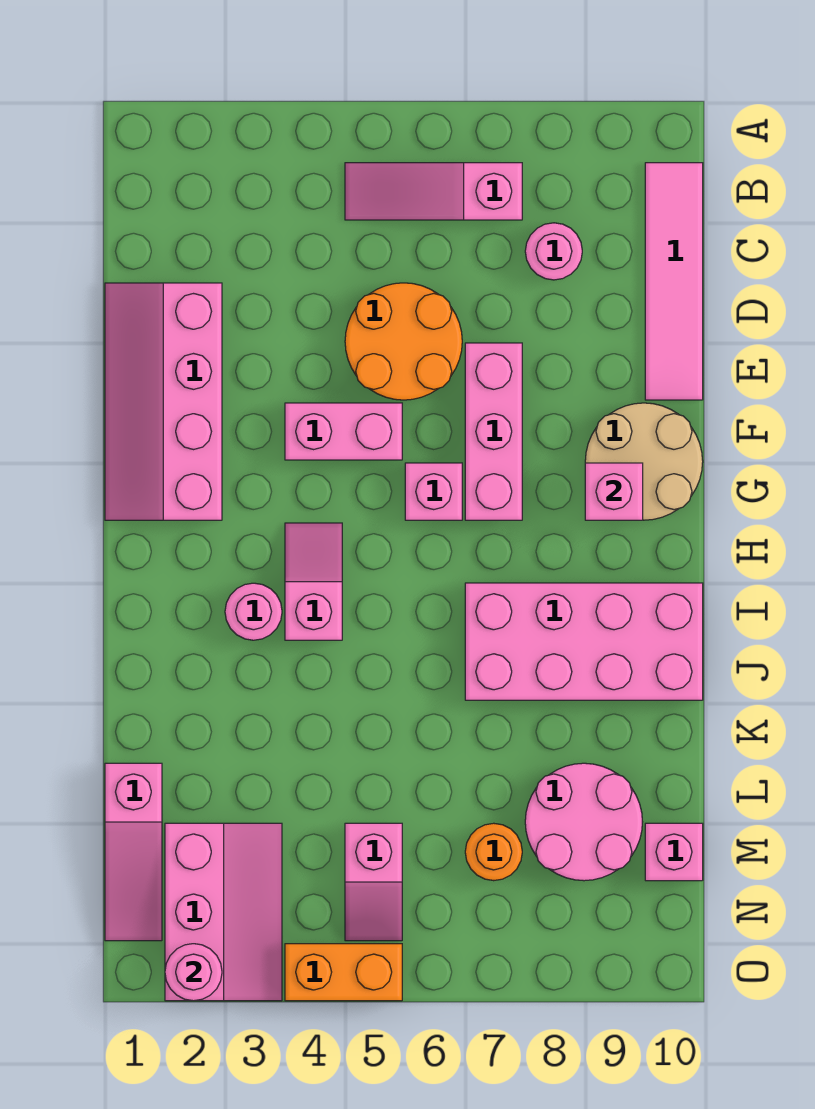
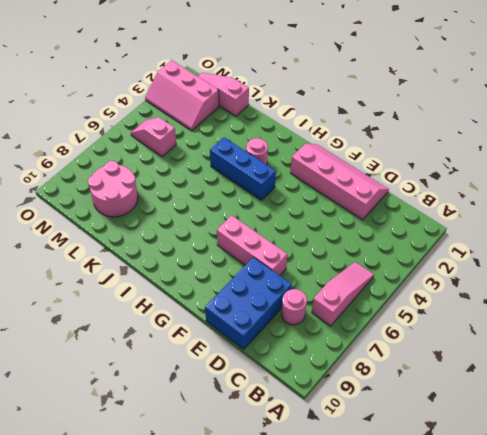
blue brick D8:E10 level 1 -> pink tile B10:E10 level 1
blue brick H4:J4 level 1 -> pink slope H4:I4 level 1 top I
none -> orange round brick D5:E6 level 1
none -> pink brick F4:F5 level 1
none -> tan round brick F9:G10 level 1

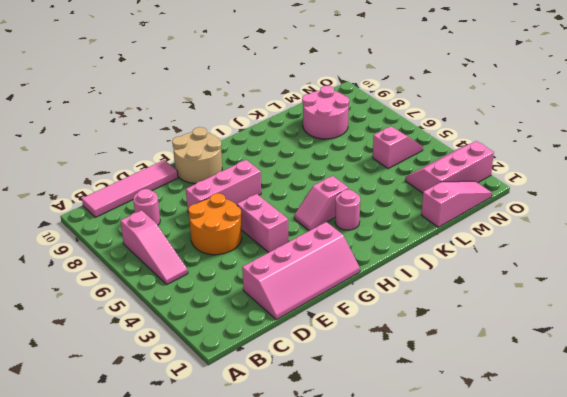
none -> pink brick G6 level 1
none -> pink brick I7:J10 level 1
none -> orange round brick M7 level 1

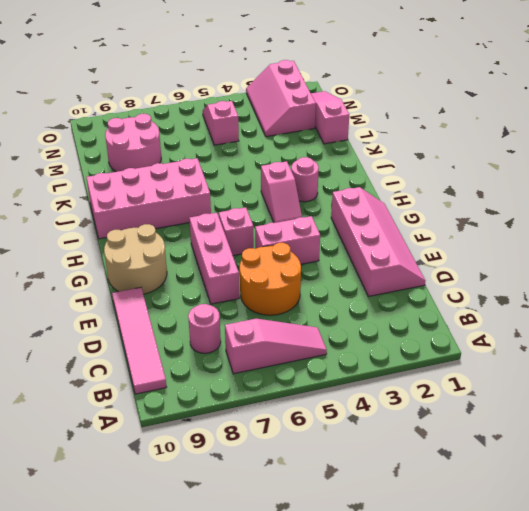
none -> orange round brick M7 level 1
none -> pink brick M10 level 1
none -> orange brick O4:O5 level 1

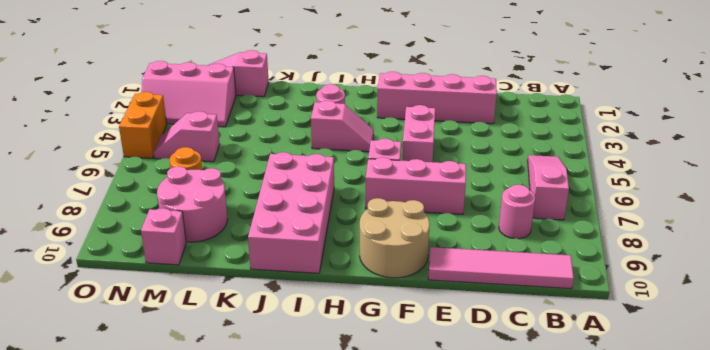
none -> orange round brick D5:E6 level 1
none -> pink brick G9 level 2
none -> pink round brick O2 level 2

